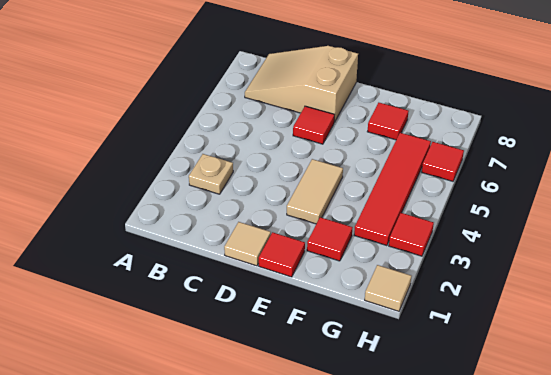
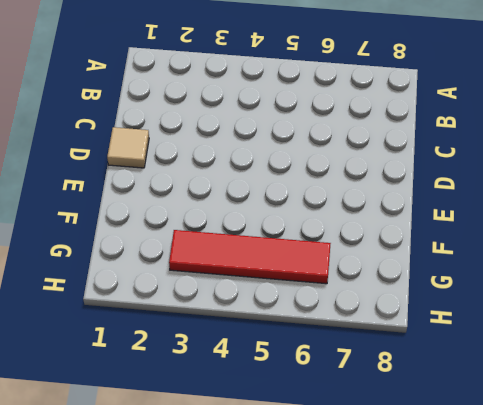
none -> tan plate B3 level 1
none -> tan slope B7:D8 level 1 top D
none -> red tile D6 level 1

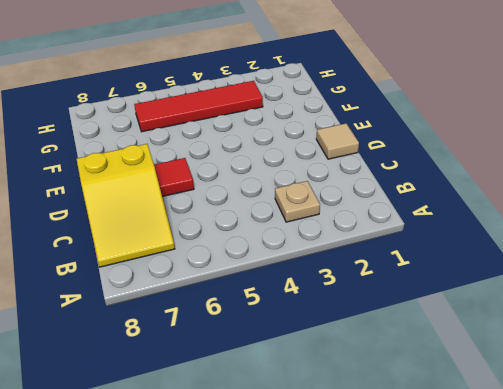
yellow slope B7:D8 level 1 top D -> tan slope B7:D8 level 1 top D
none -> red tile E1 level 1
none -> tan tile E3:E4 level 1
none -> red tile F2 level 1

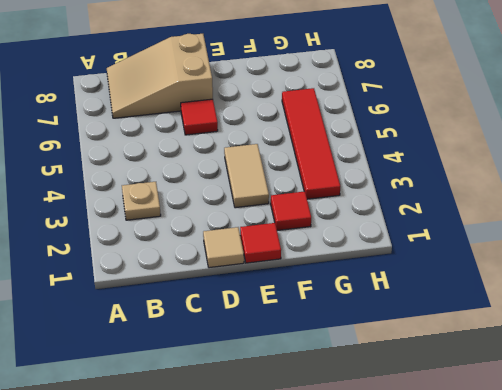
none -> red tile F7 level 1
none -> tan tile H1 level 1
none -> red tile H3 level 1

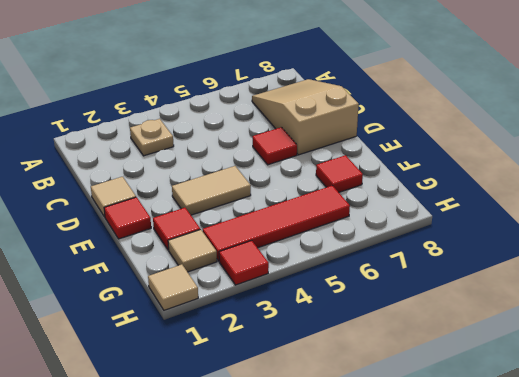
tan tile G2 level 1 -> none
none -> red tile H6 level 1

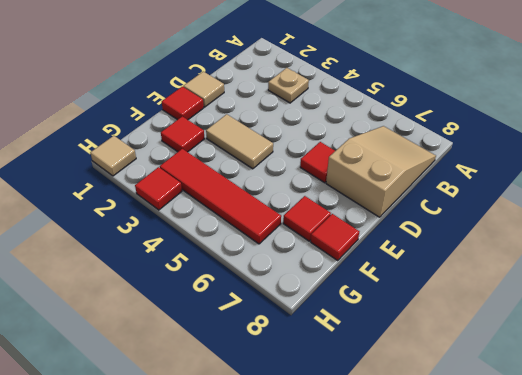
red tile F8 level 1 -> red tile H6 level 1

